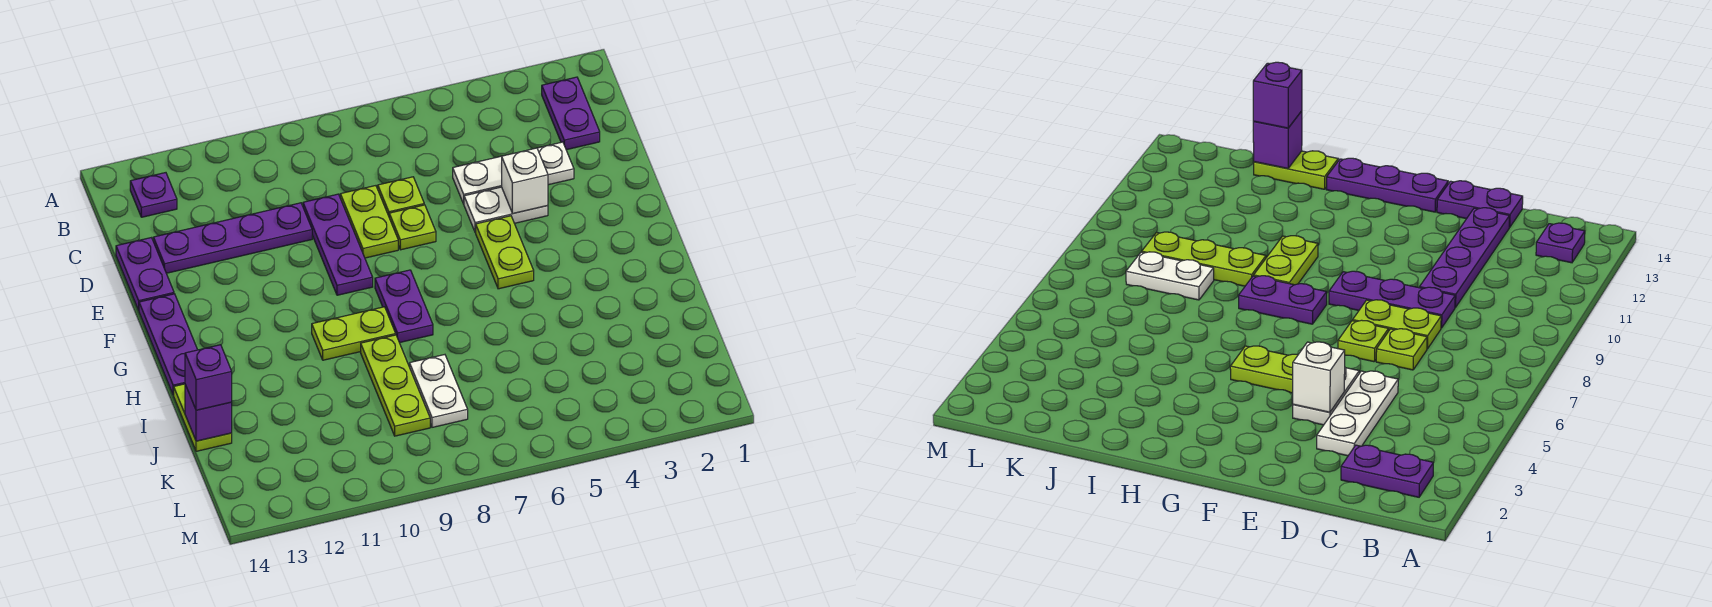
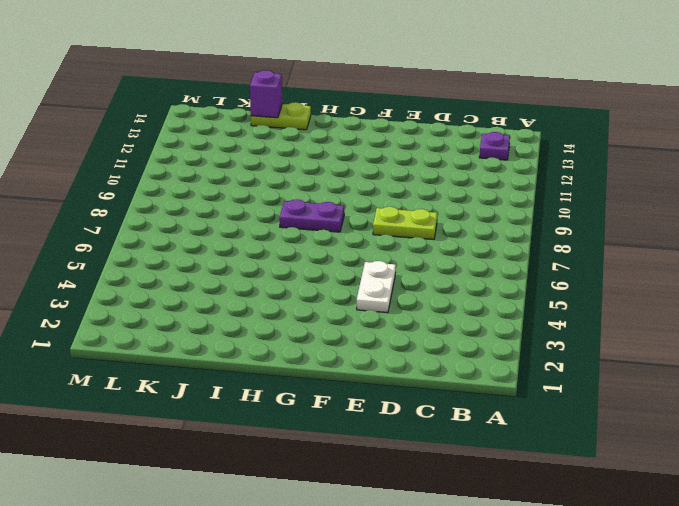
none -> purple plate B2:C2 level 1
none -> white plate D3:D5 level 1
none -> lime plate D7 level 1

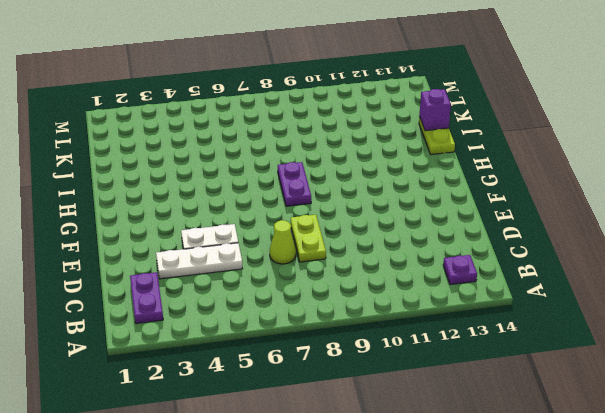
lime cone D7 level 1 -> lime plate D7 level 1
none -> purple plate D9:F9 level 1
none -> purple plate D10:D13 level 1
none -> purple plate D14:E14 level 1

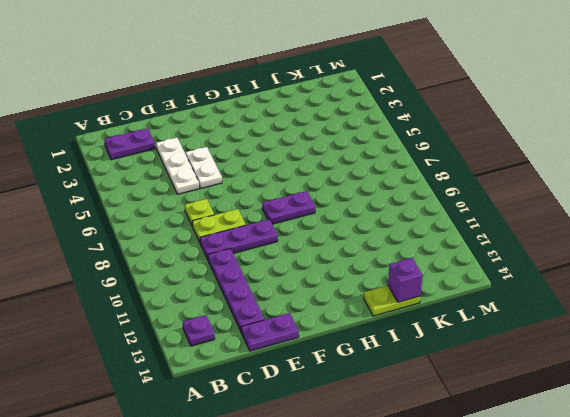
none -> lime plate E7 level 1
none -> lime plate F5:G5 level 1
none -> purple plate F14:H14 level 1

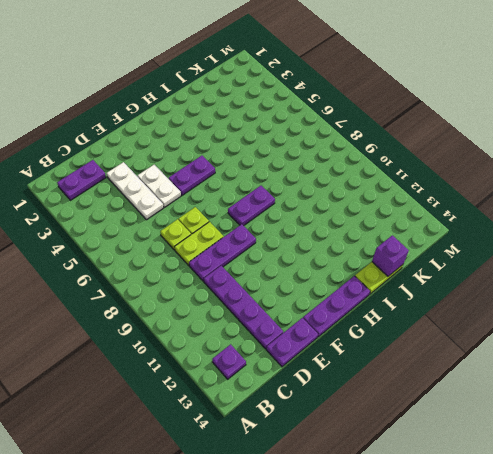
purple plate F5:G5 level 1 -> lime plate F5:G5 level 1
none -> lime plate H9:H10 level 1
none -> lime plate I9:K9 level 1
none -> white plate J8:K8 level 1

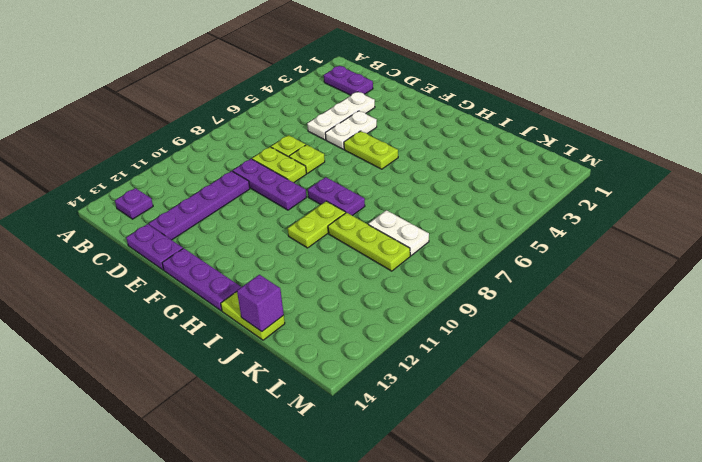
none -> white brick E4 level 2
none -> purple brick J14 level 3

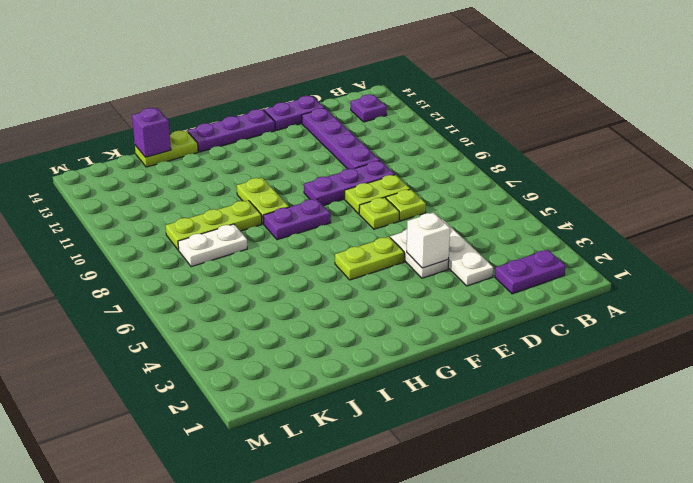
none -> purple brick J14 level 3

